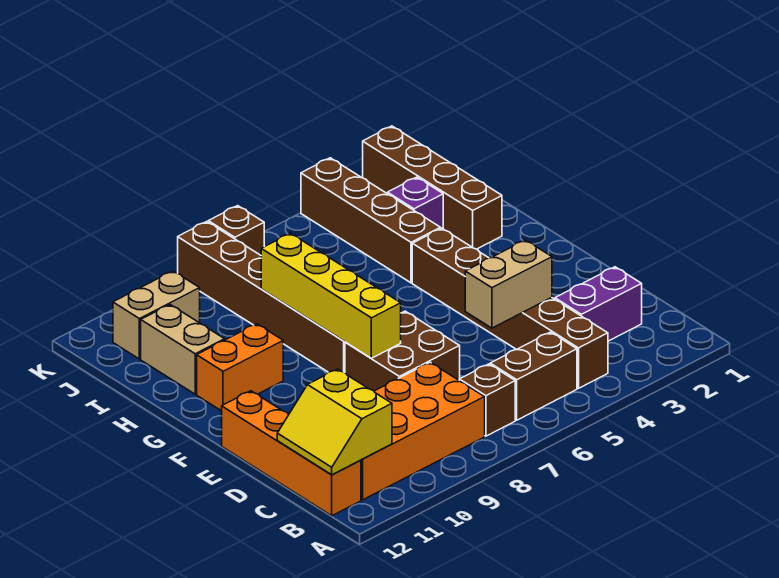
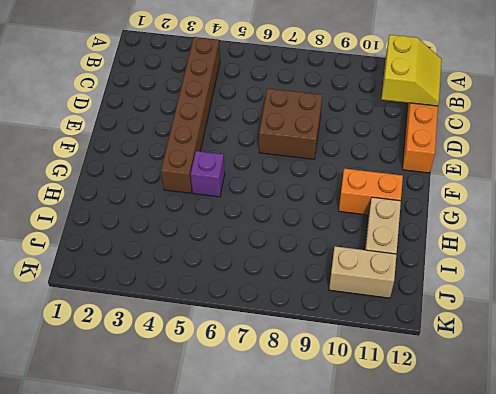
purple brick G5 level 1 -> purple brick I3 level 1
none -> brown brick B5:B6 level 1
none -> brown brick B7 level 1
none -> orange brick B8:C11 level 1

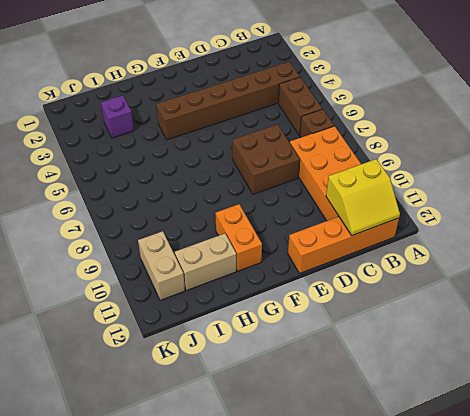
none -> purple brick C2:C3 level 1
none -> brown brick F8:K8 level 1
none -> brown brick H2:K2 level 1

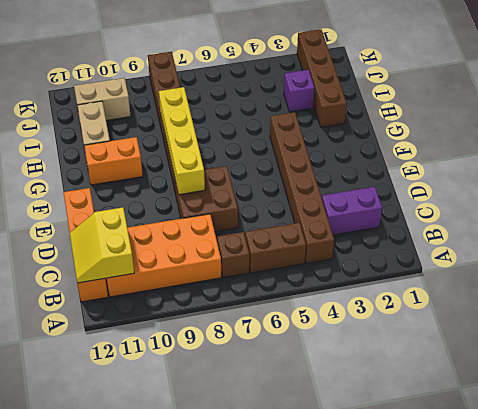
none -> brown brick H4:K4 level 1
none -> brown brick K7 level 1
none -> tan brick D4:D5 level 2

